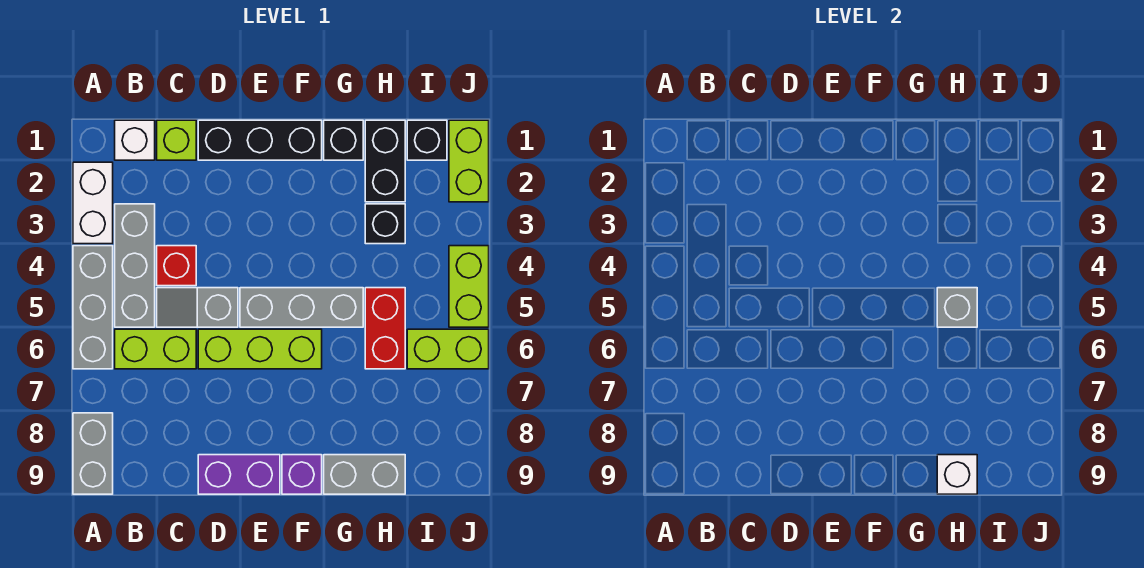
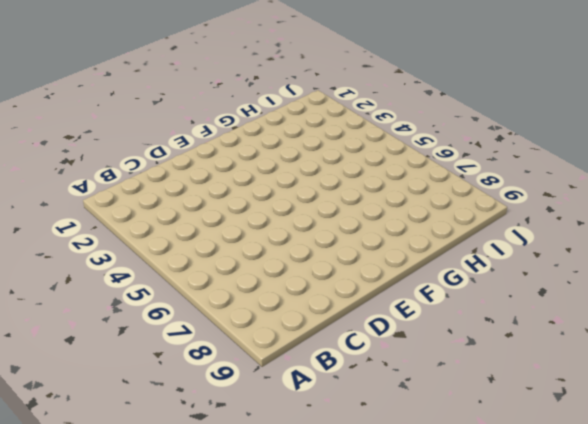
none -> white brick A2:A3 level 1
none -> grey brick A4:A6 level 1
none -> grey brick A8:A9 level 1

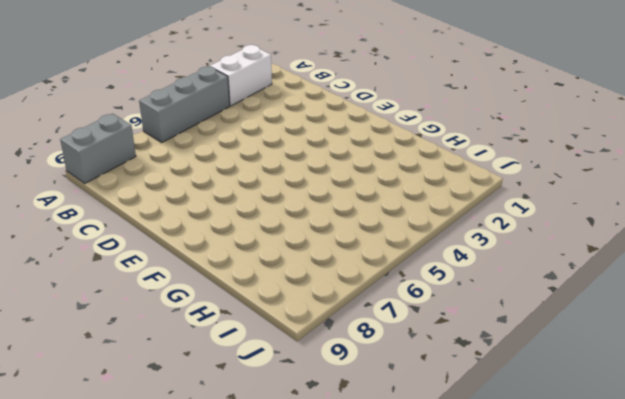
none -> white brick B1 level 1
none -> grey brick B3:B5 level 1
none -> lime brick B6:C6 level 1

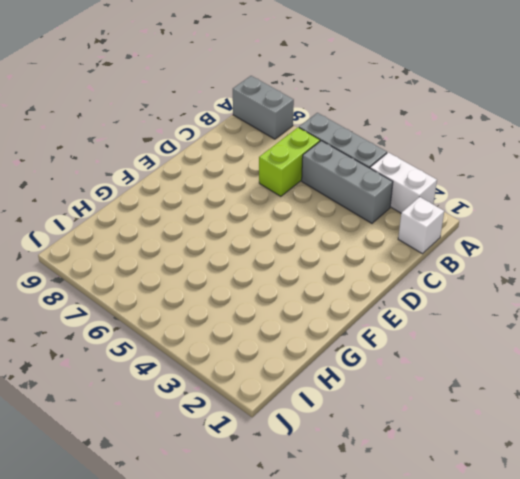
none -> lime brick C1 level 1
none -> red brick C4 level 1
none -> grey slope C5:D5 level 1 top D

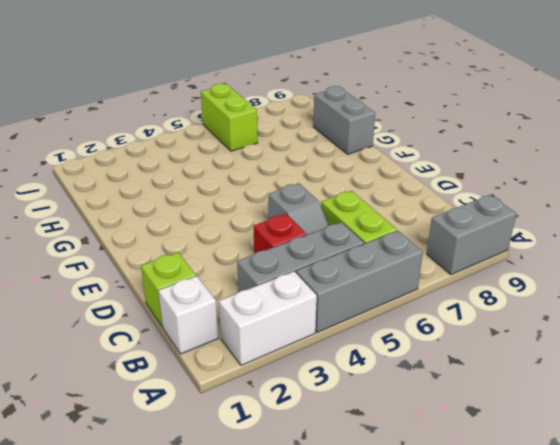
none -> black brick D1:F1 level 1
none -> lime brick D6:F6 level 1
none -> purple brick D9:E9 level 1

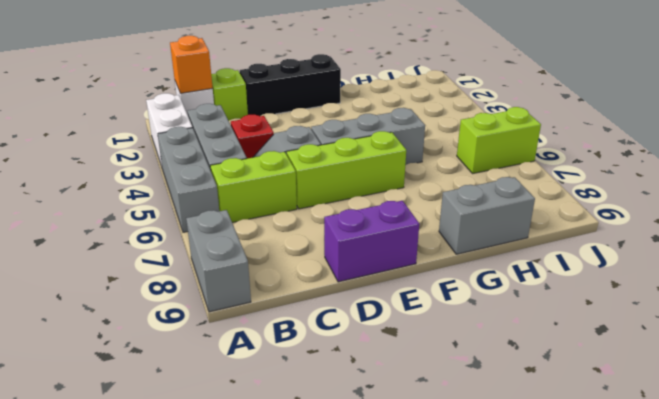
orange brick B1 level 2 -> none
none -> purple brick F9 level 1
none -> black brick G1 level 1
none -> black brick H1:H2 level 1

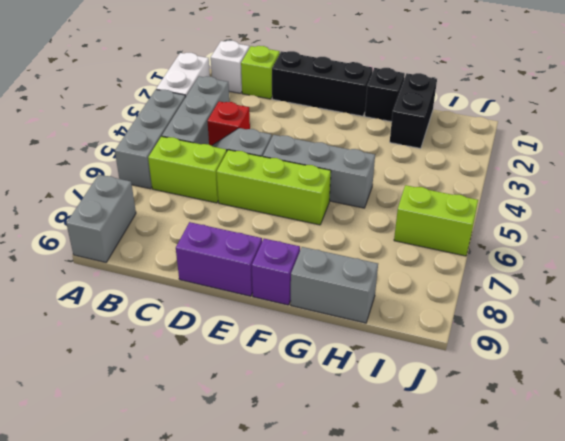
none -> black brick H3 level 1
none -> red brick H5:H6 level 1
none -> black brick I1 level 1

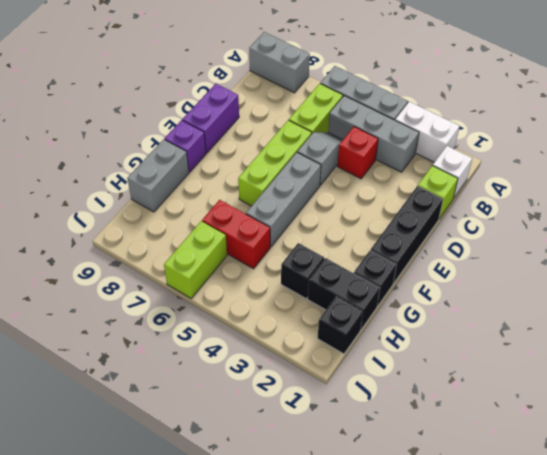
none -> lime brick J1:J2 level 1
none -> lime brick J4:J5 level 1
none -> grey brick H5 level 2

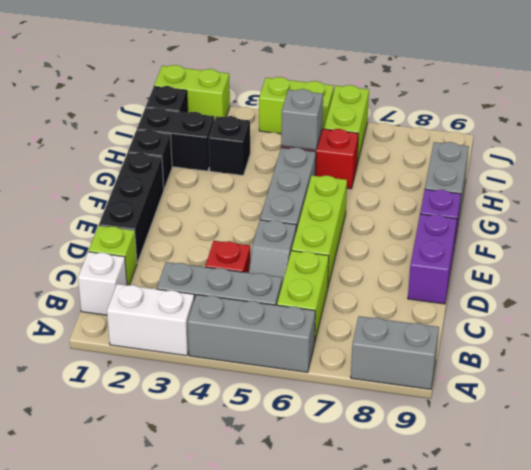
none -> white brick H9 level 2

